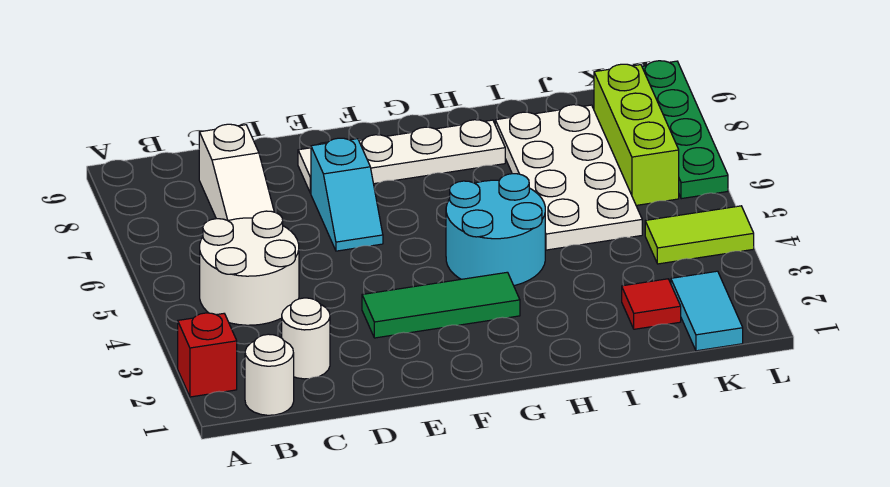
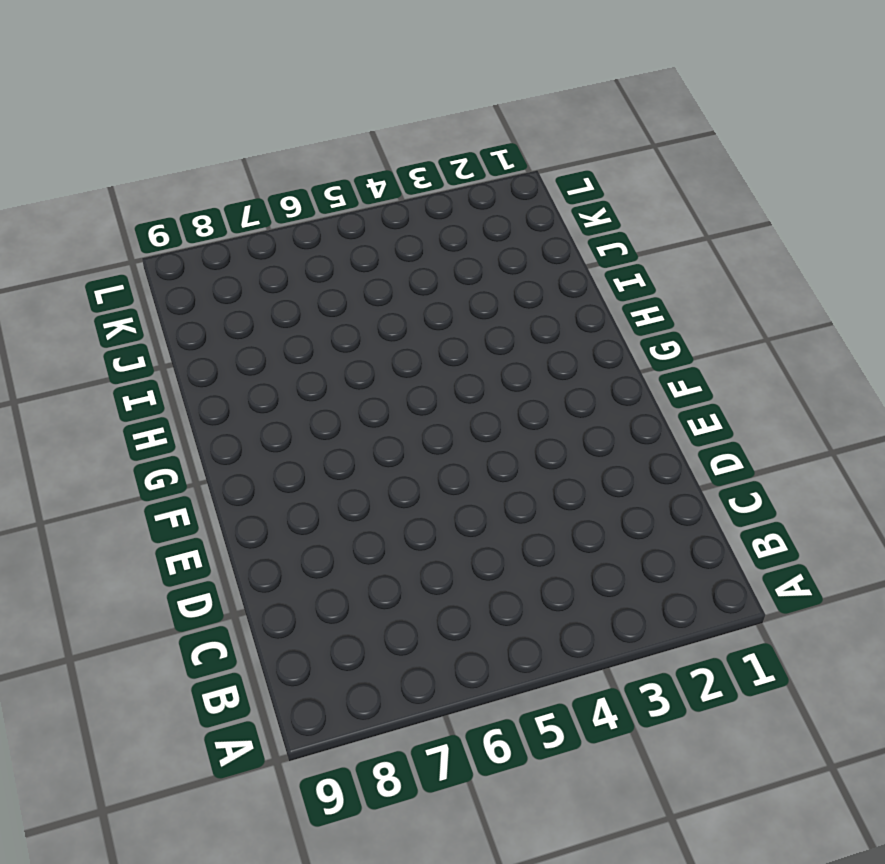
none -> red brick A2 level 1
none -> white round brick B1 level 1
none -> white round brick B4:C5 level 1

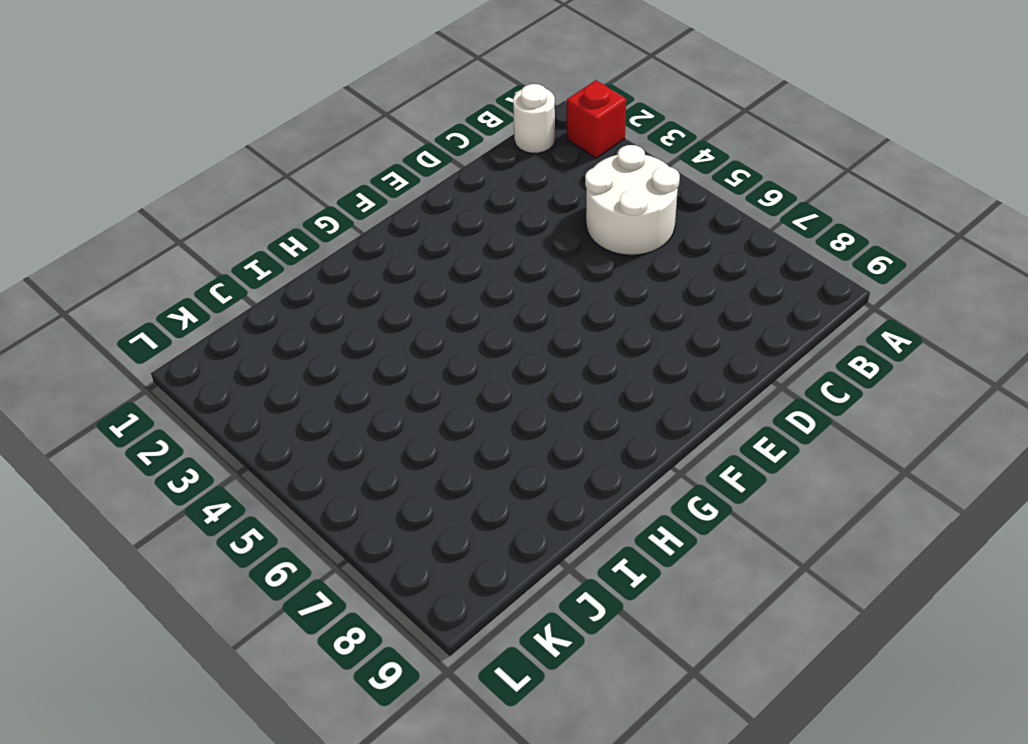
none -> white round brick C2 level 1
none -> white slope C6:C8 level 1 top 8
none -> green tile E3:G3 level 1

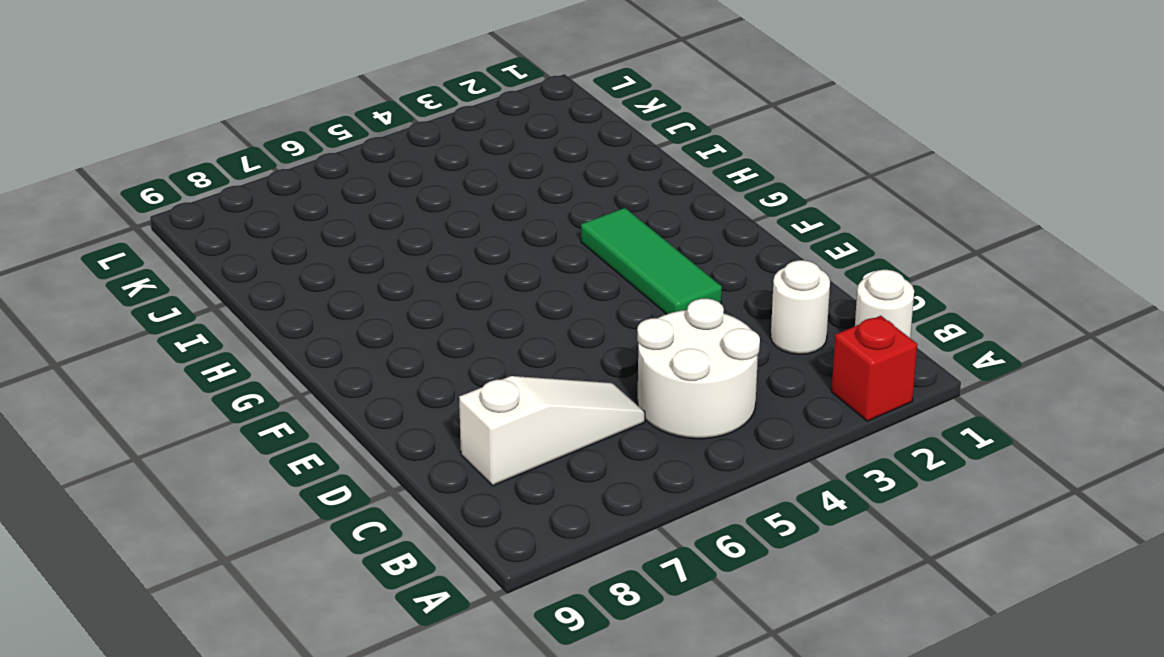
none -> cyan slope E6:E7 level 1 top 7
none -> white plate E8:H8 level 1
none -> cyan round brick G4:H5 level 1

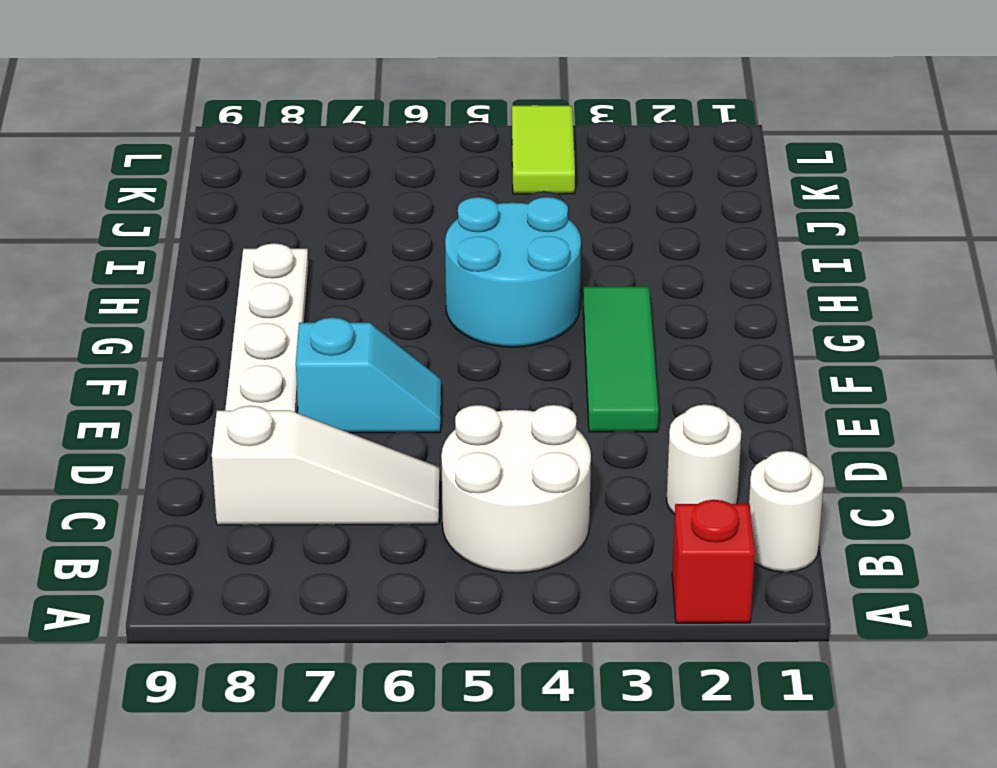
none -> white plate I5:J8 level 1
none -> red tile J2 level 1
none -> cyan tile K1:K2 level 1

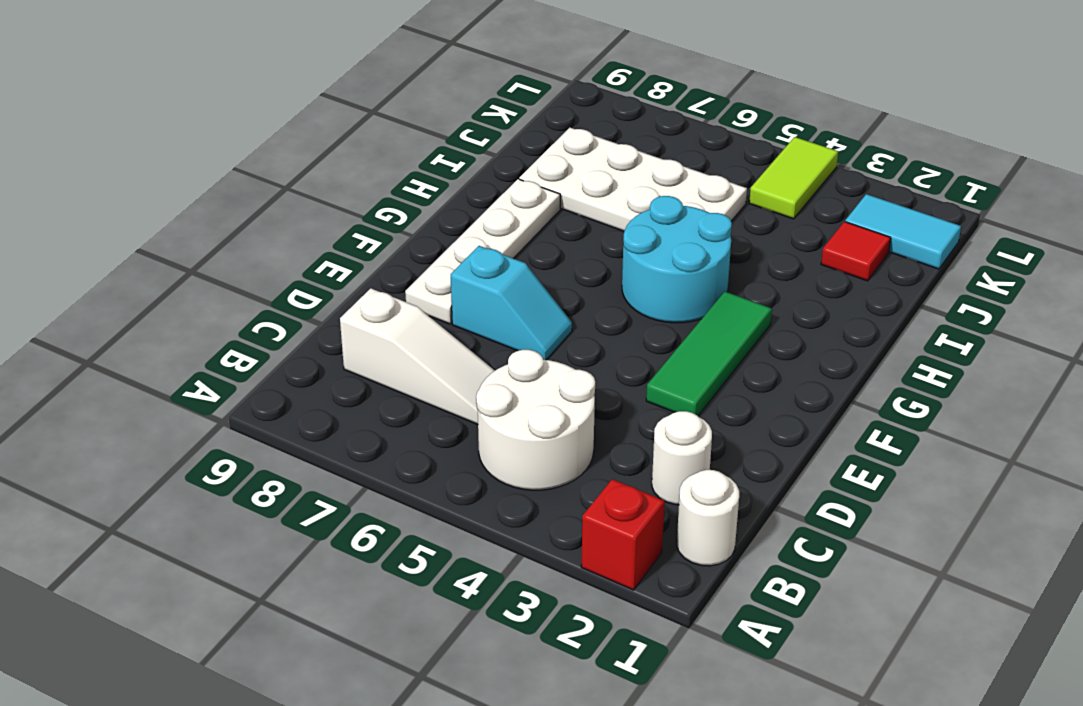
none -> lime brick K6:K8 level 1
none -> green plate L6:L9 level 1

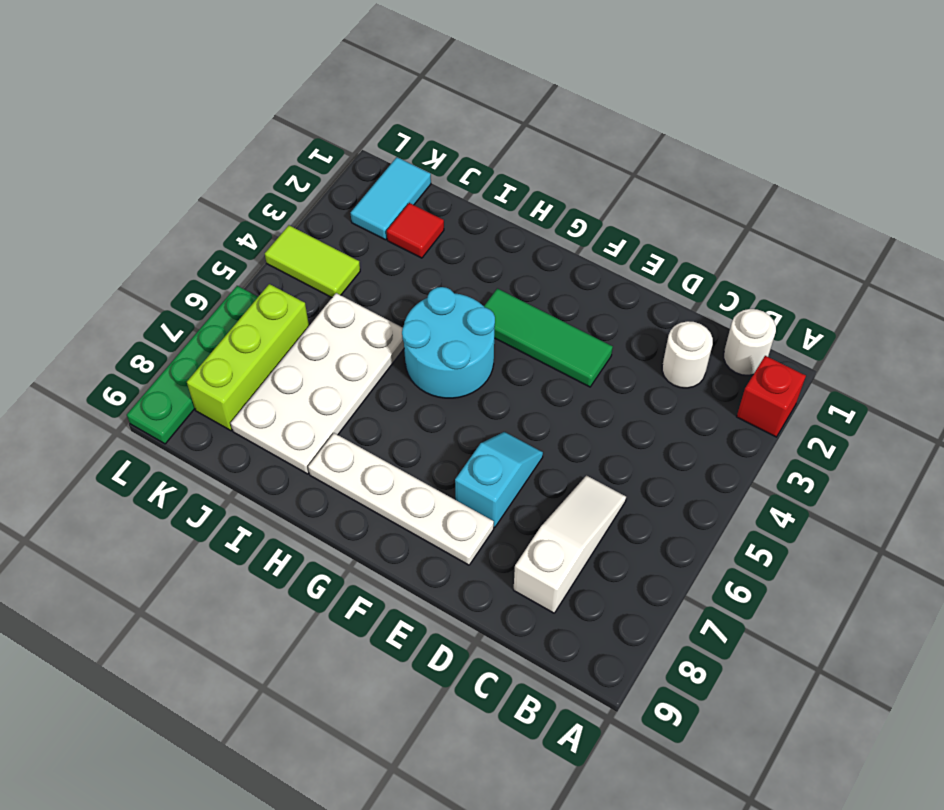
none -> white round brick B4:C5 level 1

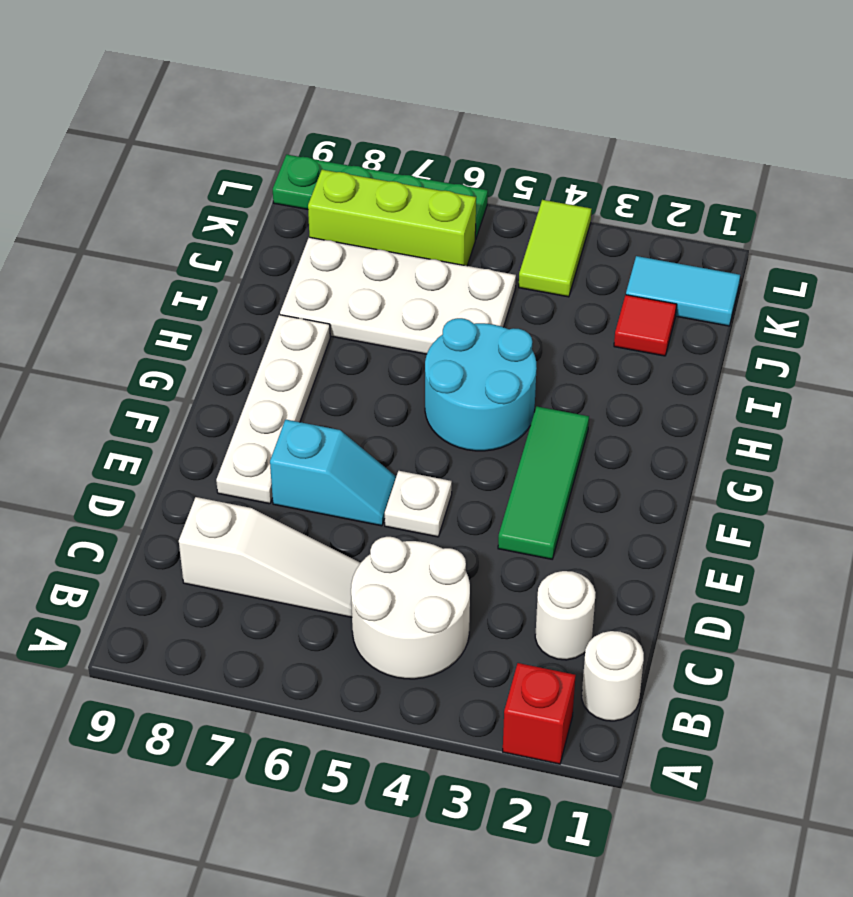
white plate E5 level 1 -> none

